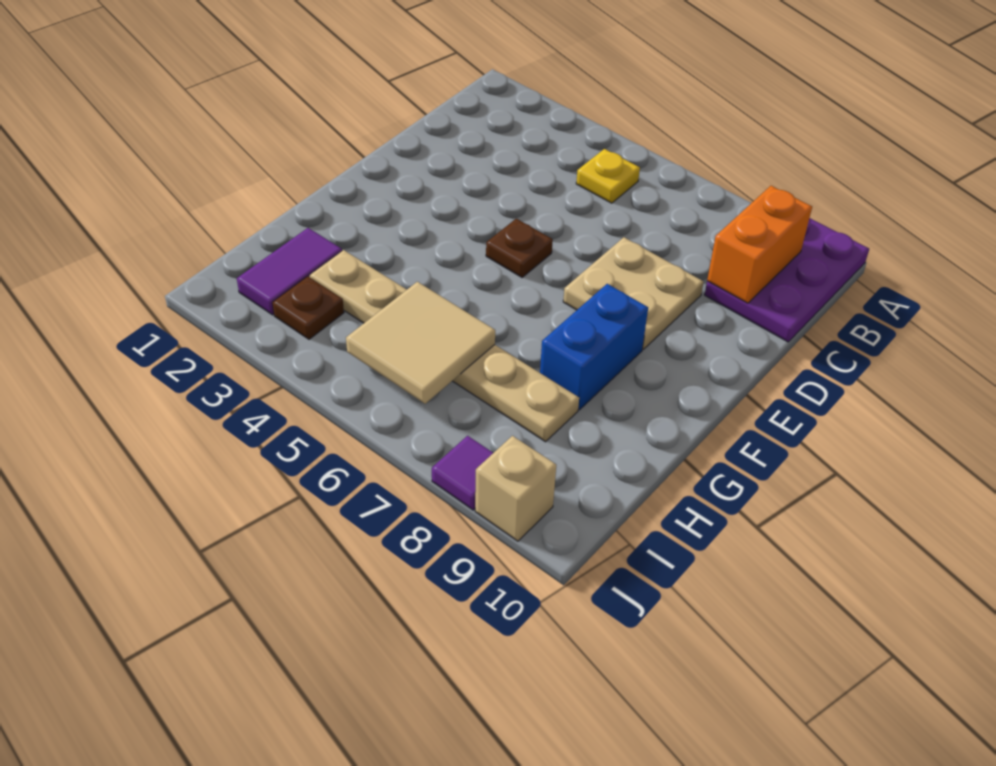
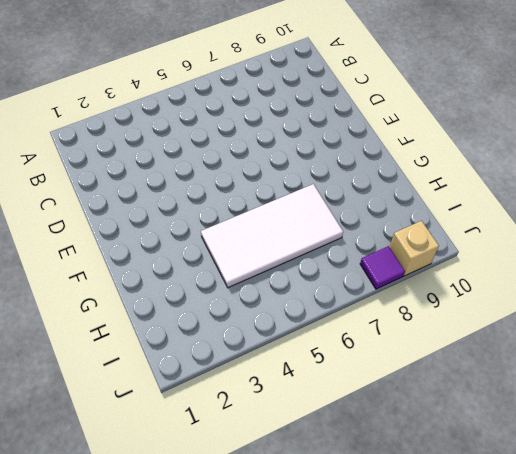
white tile G4:H7 level 1 -> tan plate H3:H8 level 1
none -> purple plate A9:C10 level 1
none -> yellow plate B5 level 1
none -> tan plate D7:E8 level 1

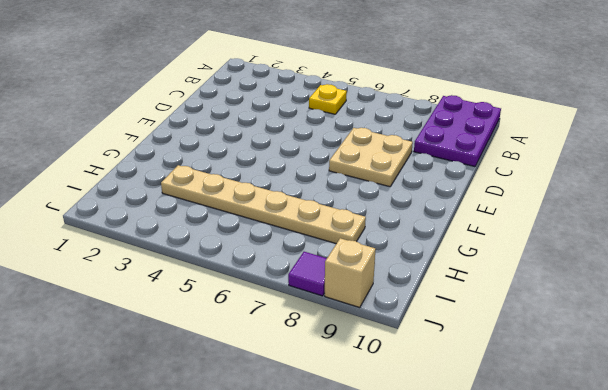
none -> brown plate E5 level 1
none -> blue brick F8:G8 level 1
none -> purple tile H2:I2 level 1

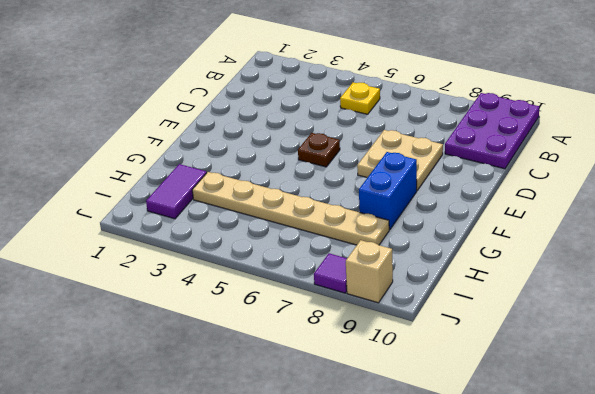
none -> brown plate I3 level 1
none -> orange brick B9:C9 level 2
none -> tan tile H5:I6 level 2

